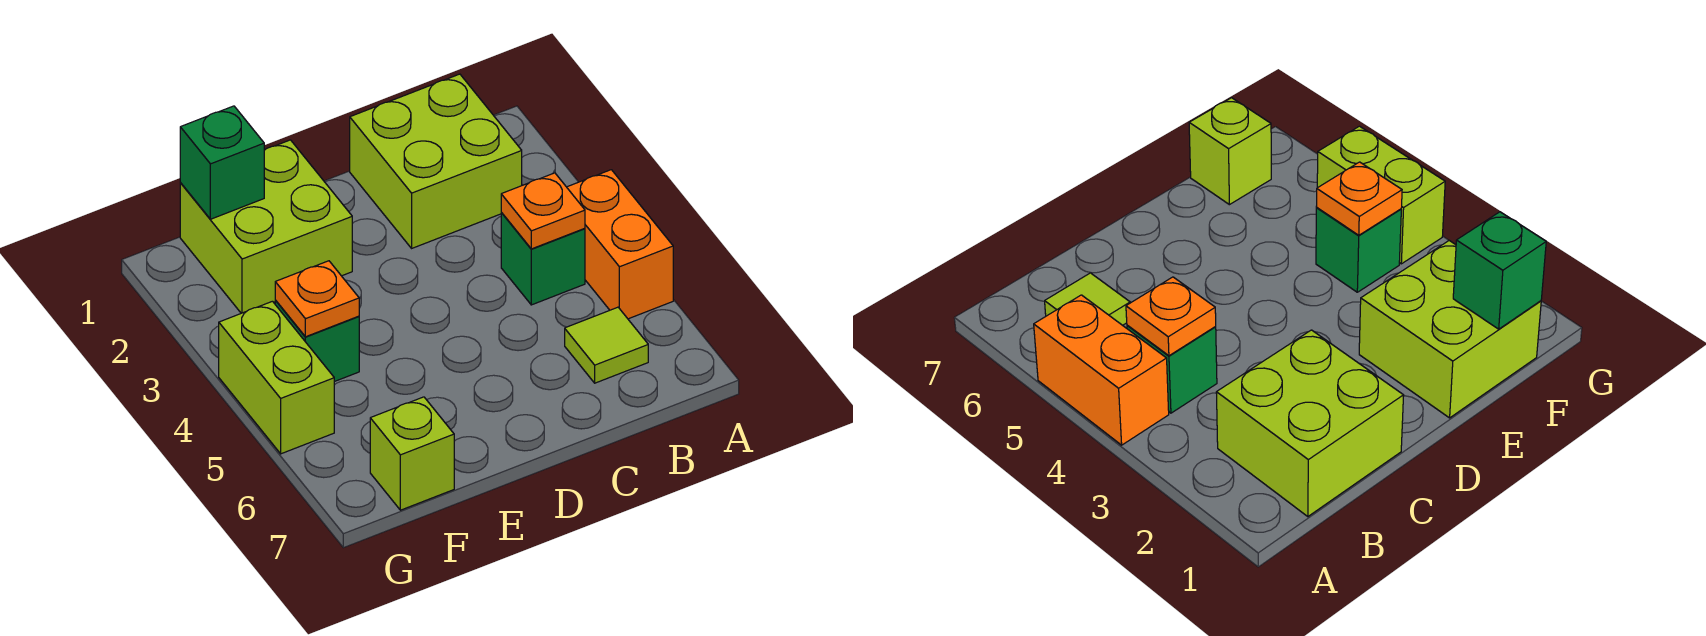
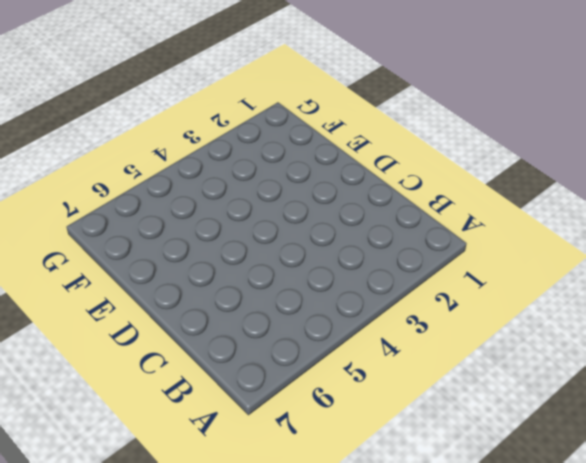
none -> orange brick A4:A5 level 1
none -> lime brick B1:C2 level 1

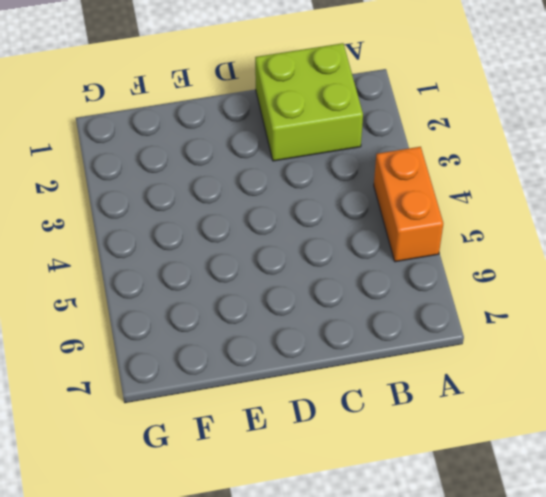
none -> green brick B4 level 1
none -> lime tile B6 level 1

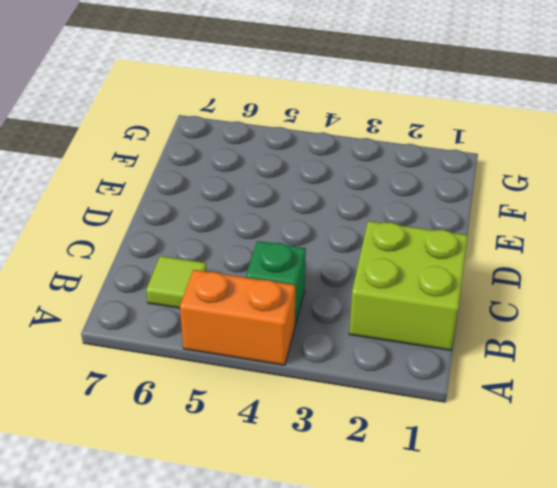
none -> lime brick E1:F2 level 1
none -> green brick F4 level 1

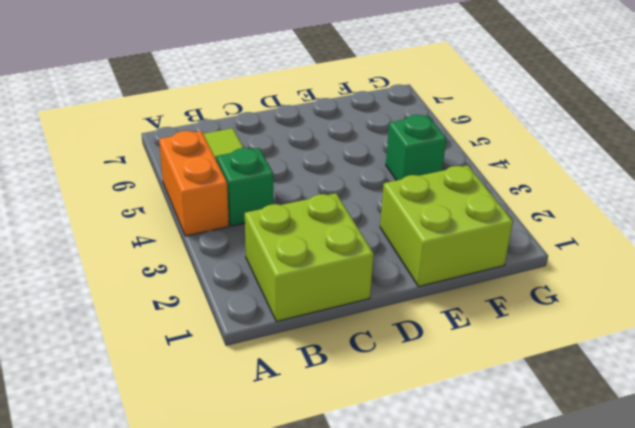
none -> lime brick F7 level 1
none -> lime brick G4:G5 level 1

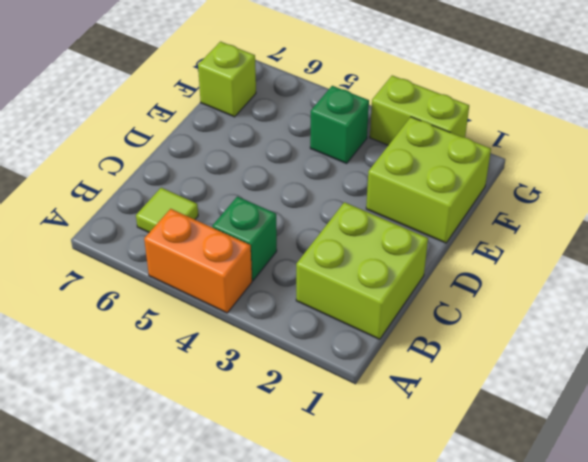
lime brick G2:G3 level 1 -> lime brick G4:G5 level 1
none -> orange plate B4 level 2
none -> green brick F1 level 2

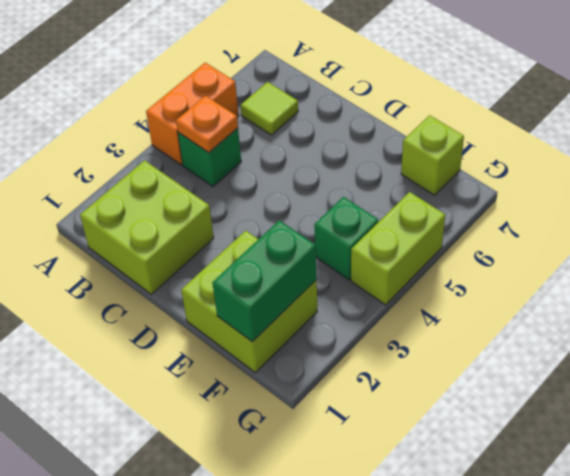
green brick F1:F2 level 2 -> green brick F1 level 2
none -> orange plate F4 level 2

